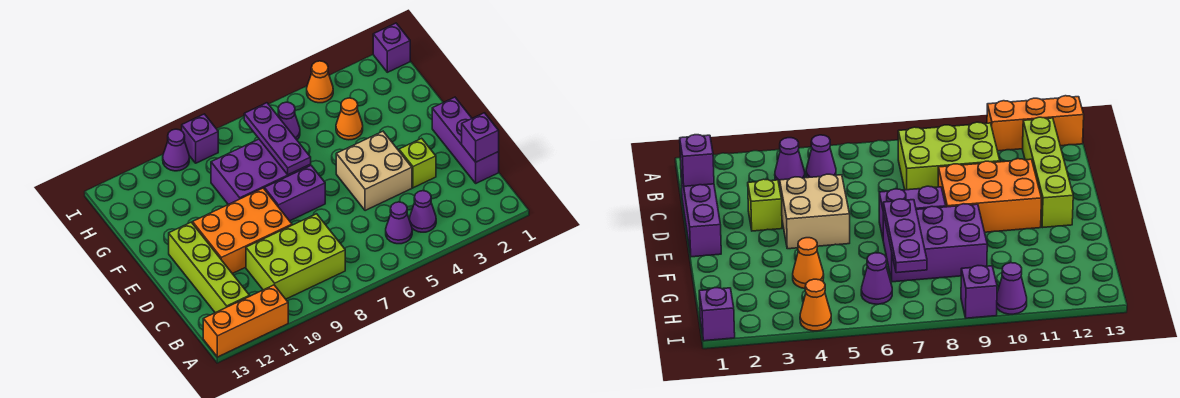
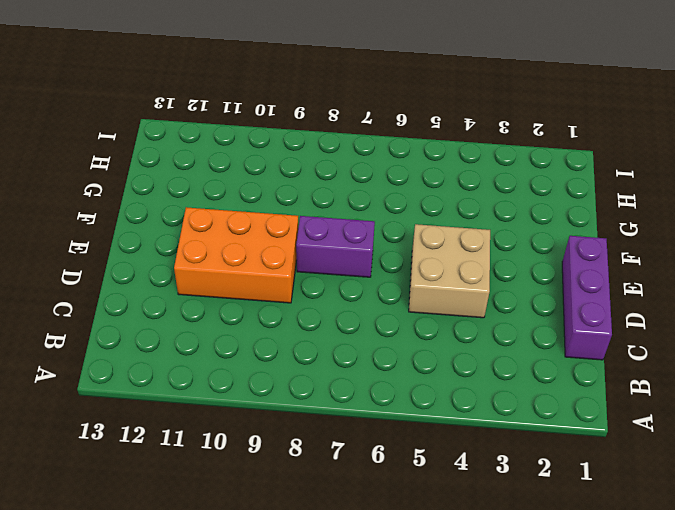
none -> orange brick A11:A13 level 1
none -> purple cone B4 level 1
none -> purple cone B5 level 1

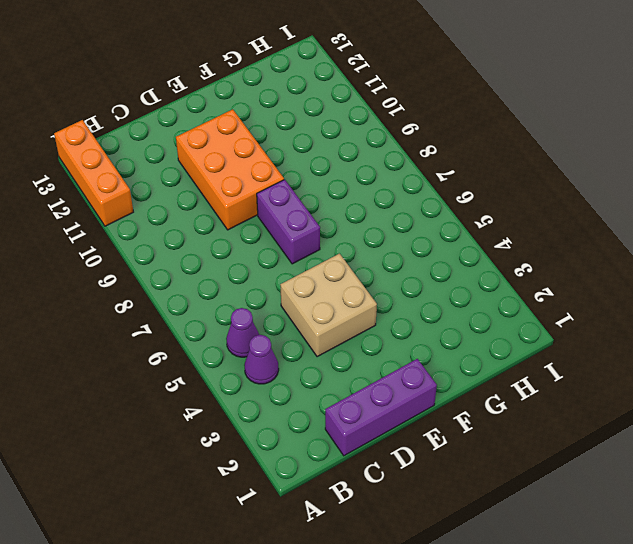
none -> lime brick B8:C10 level 1
none -> lime brick B12:E12 level 1
none -> lime brick D3 level 1

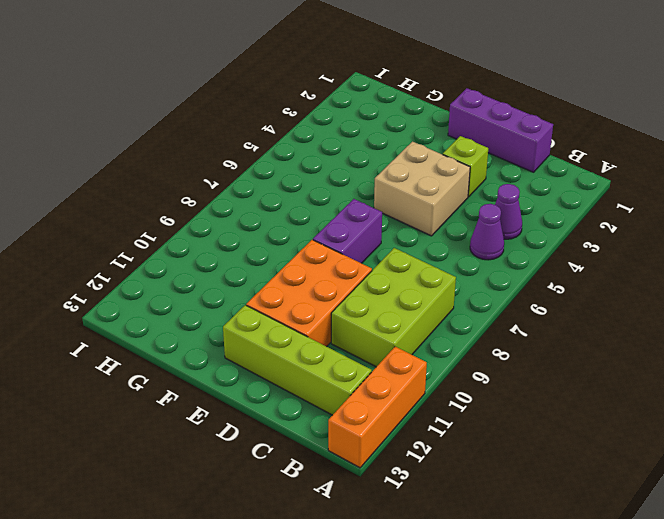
none -> purple brick F7:G9 level 1
none -> orange cone G4 level 1
none -> purple cone H6 level 1

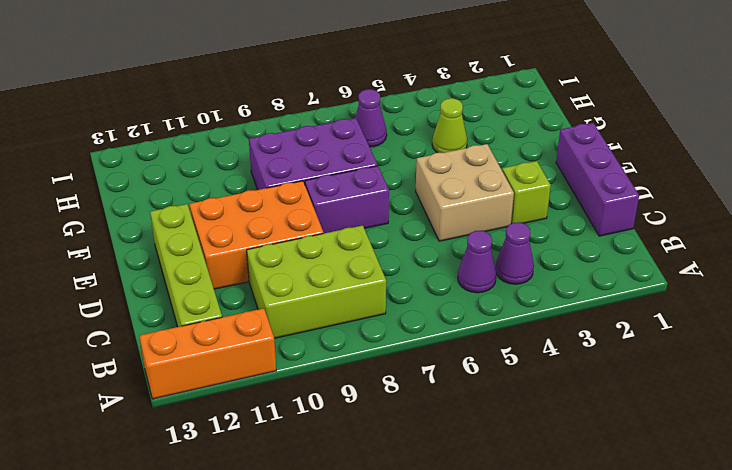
lime cone G4 level 1 -> orange cone G4 level 1
none -> purple brick I1 level 1
none -> orange cone I4 level 1
none -> purple brick I9 level 1

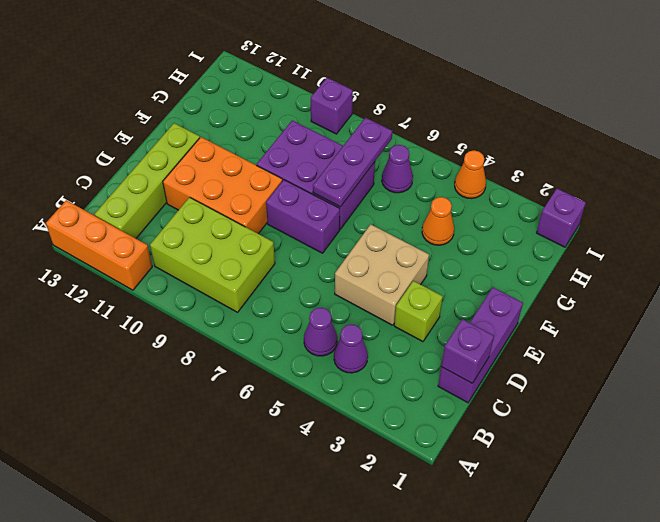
none -> purple cone I10 level 1

